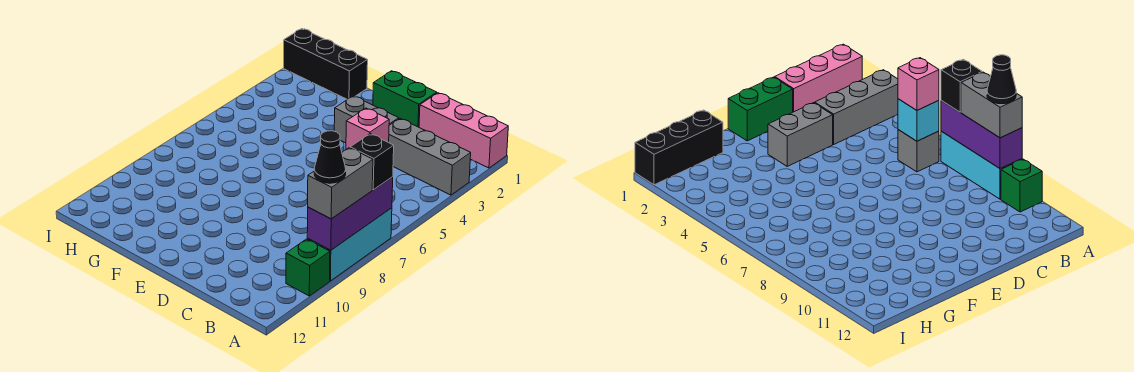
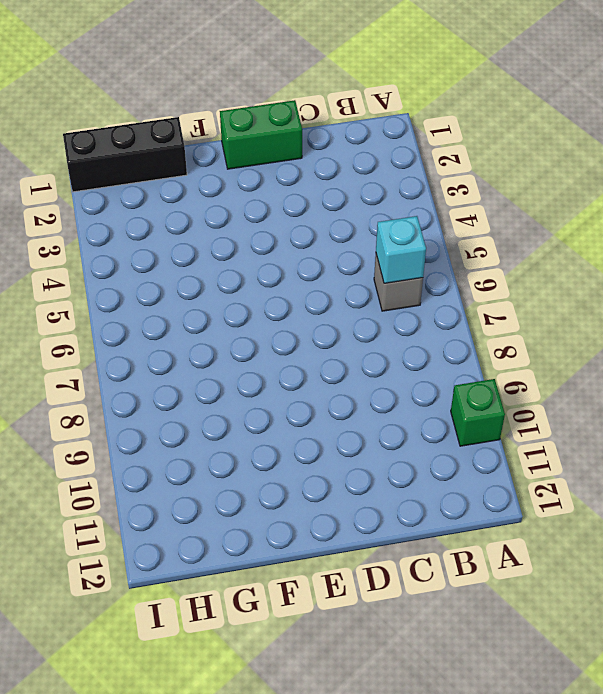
none -> pink brick A1:C1 level 1
none -> grey brick A3:C3 level 1
none -> cyan brick A7:A9 level 1

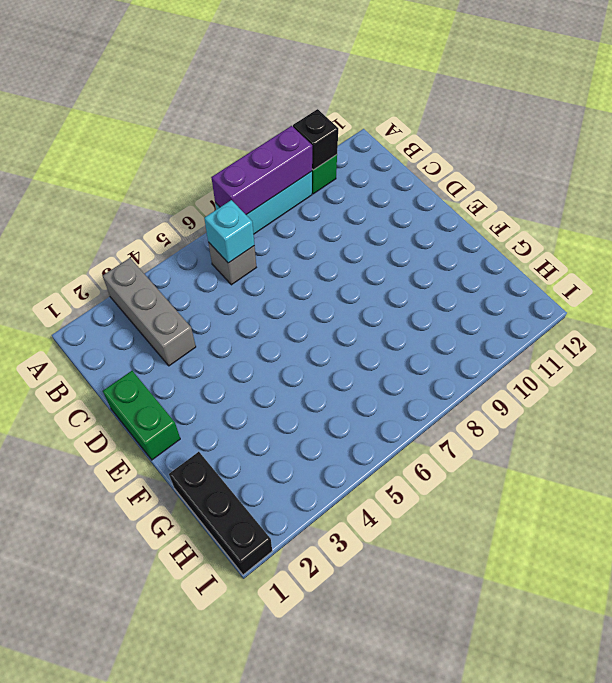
black brick A10 level 2 -> black brick A7 level 3
none -> pink brick A1:C1 level 1
none -> grey brick D3:E3 level 1
none -> grey brick A8:A9 level 3

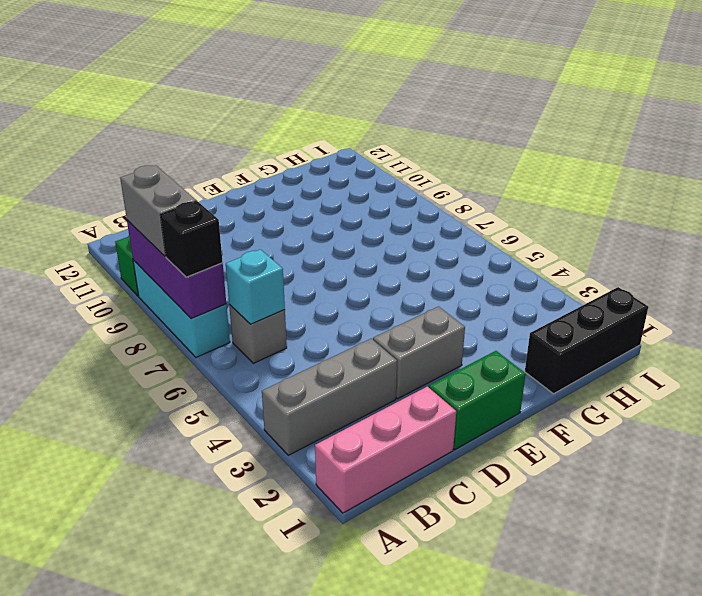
none -> pink brick B6 level 3
none -> black cone A9 level 4

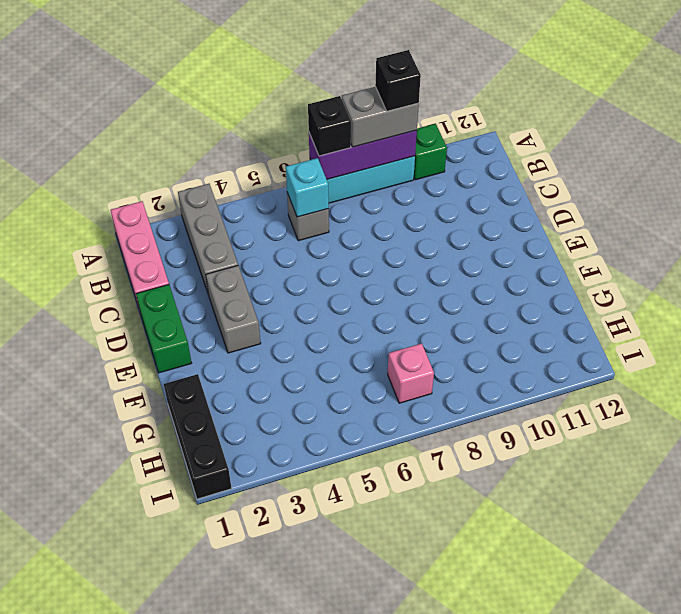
black brick A9 level 4 -> black cone A9 level 4
pink brick H7 level 1 -> pink brick B6 level 3

